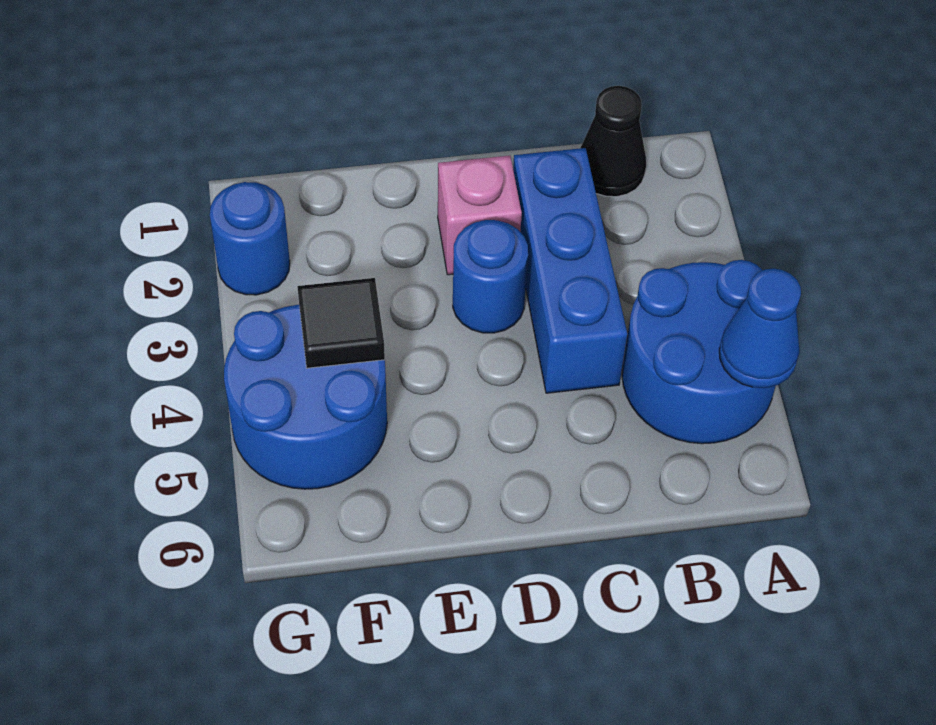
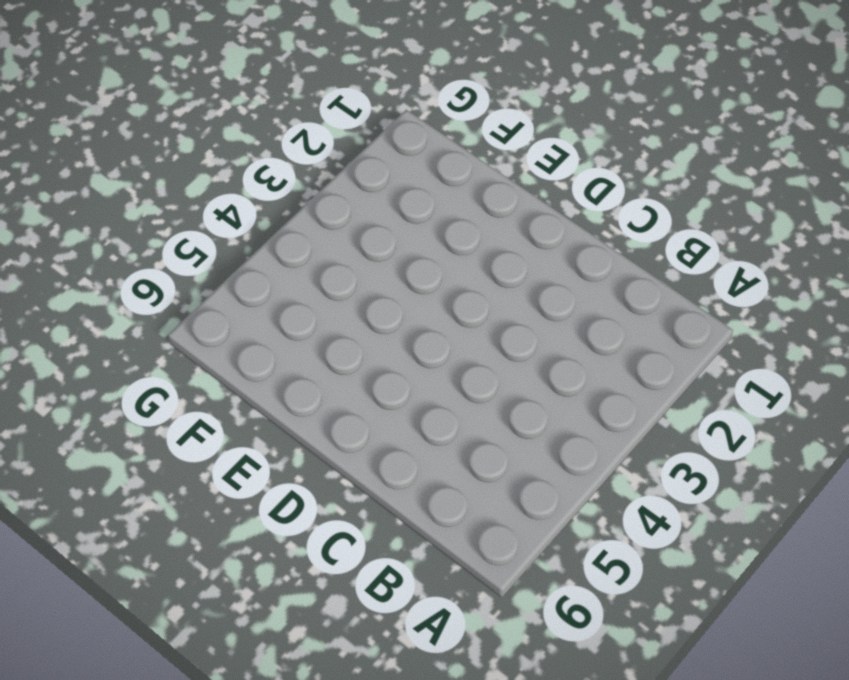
none -> blue round brick A4:B5 level 1
none -> black cone B1 level 1

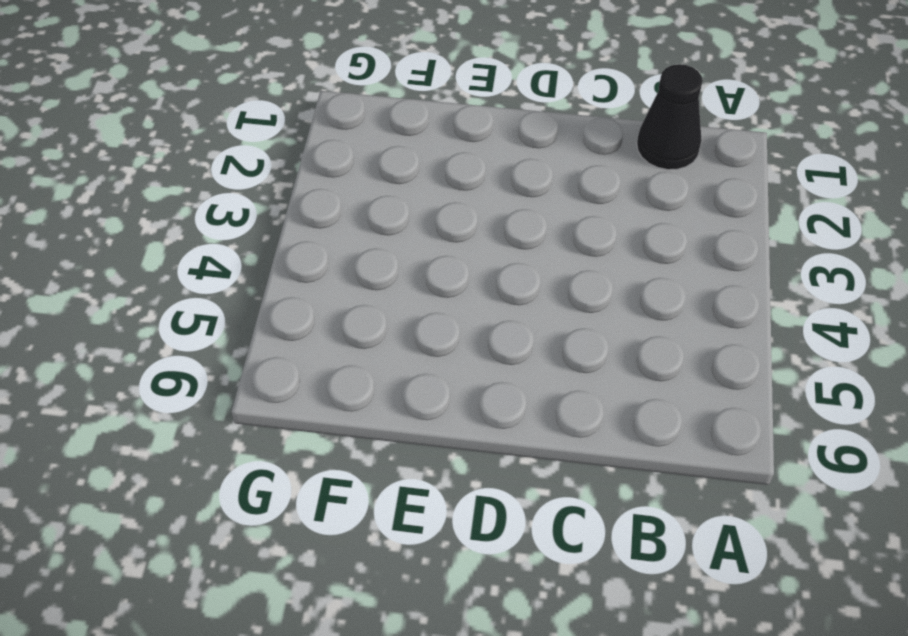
none -> blue round brick A4:B5 level 1
none -> blue brick C2:C4 level 1

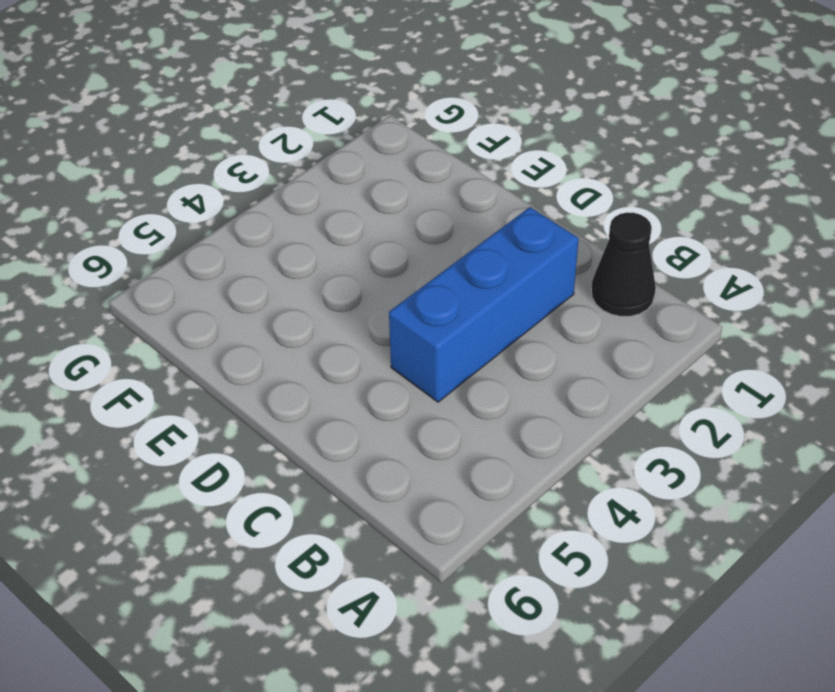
none -> blue round brick A4:B5 level 1
none -> pink brick D2 level 1

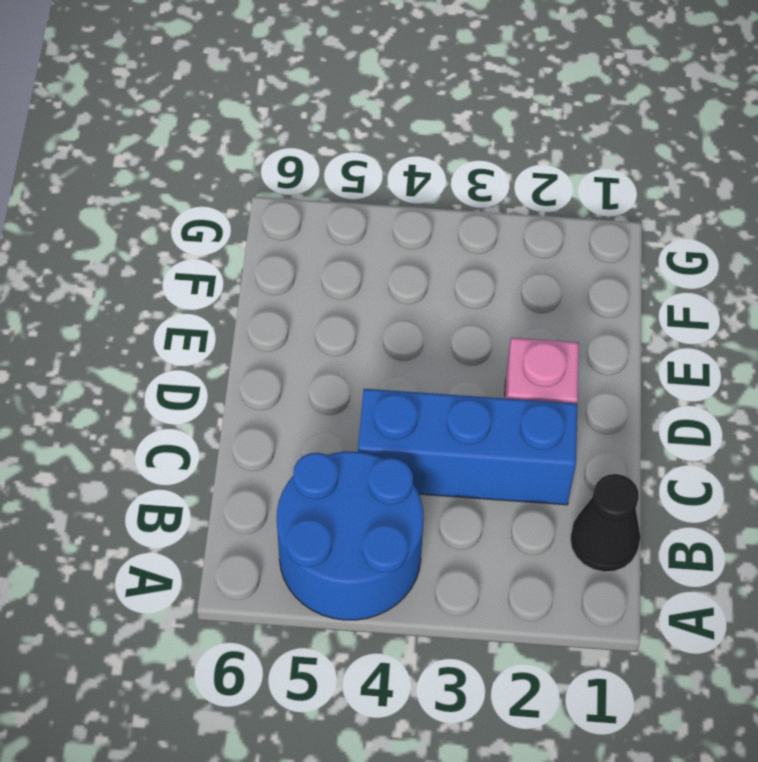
none -> blue round brick D3 level 1
none -> blue round brick F4:G5 level 1

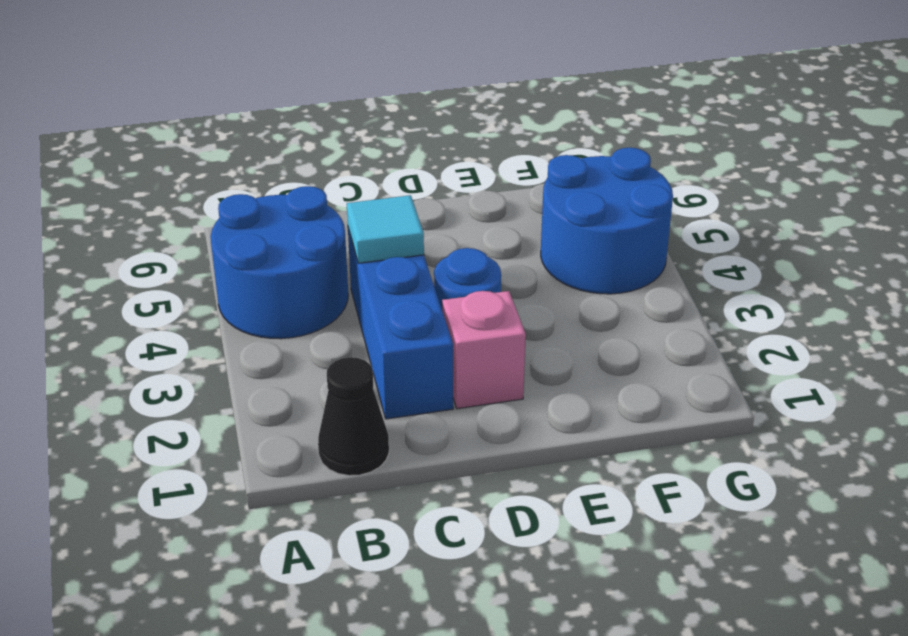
cyan tile C4 level 2 -> none
none -> blue round brick G2 level 1
none -> blue cone A5 level 2

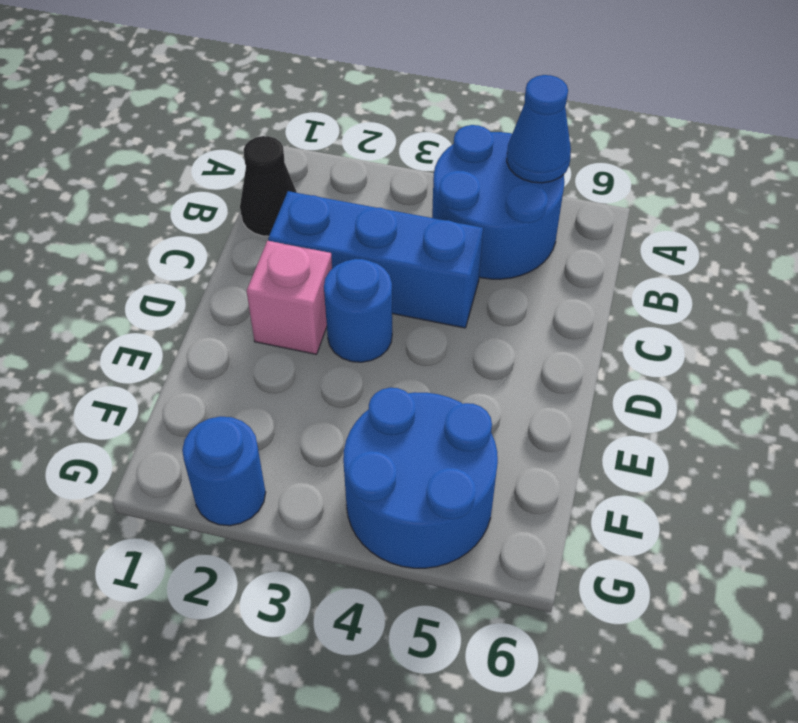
none -> black tile F4 level 2

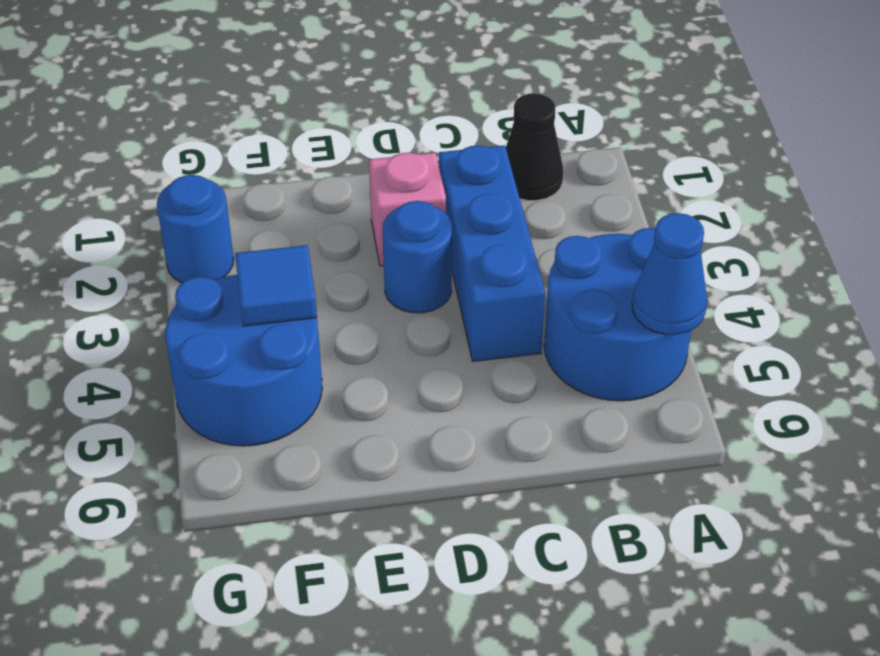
blue tile F4 level 2 -> black tile F4 level 2

